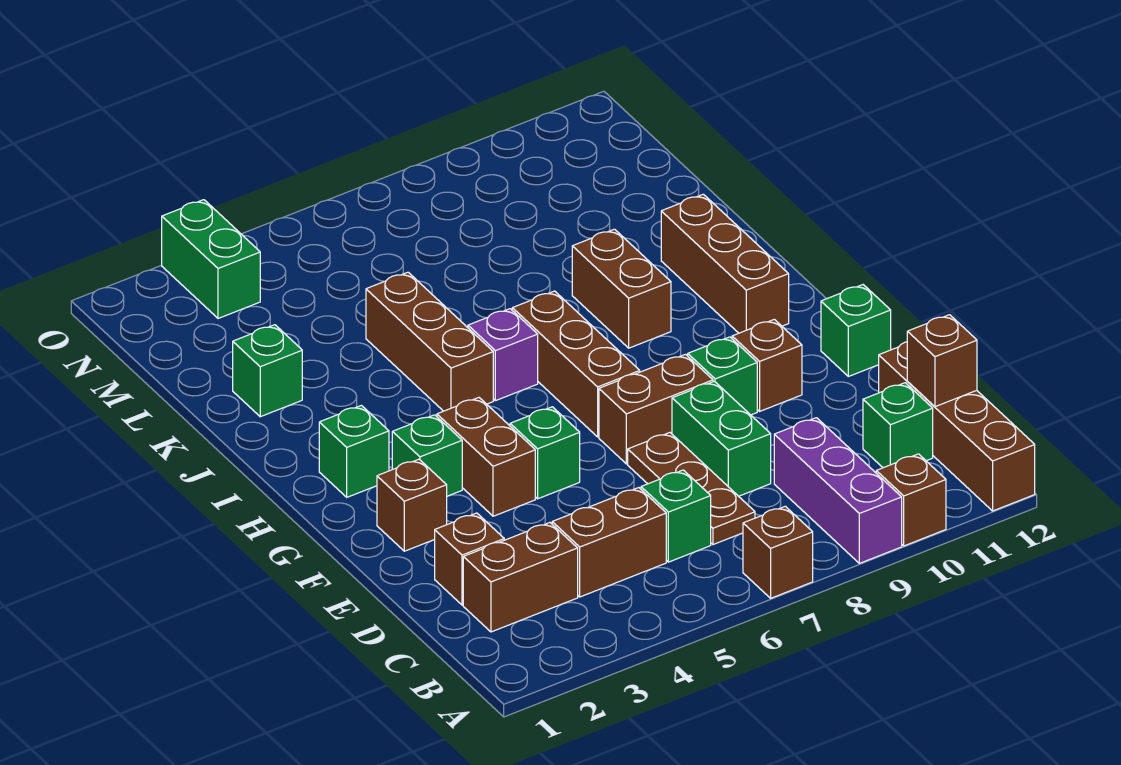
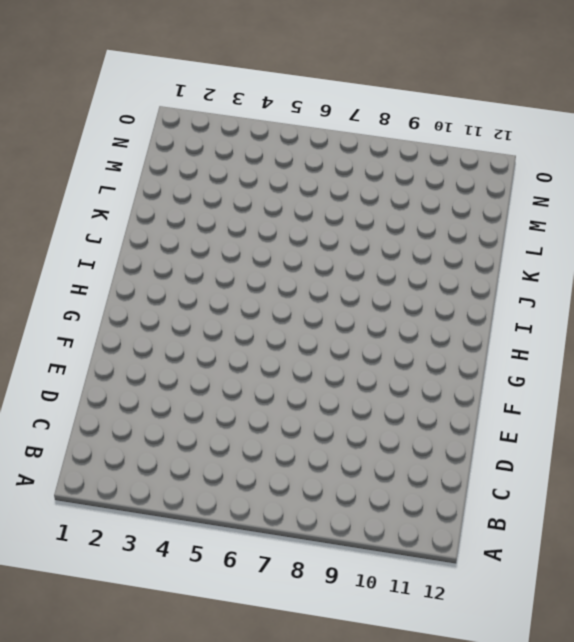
none -> brown brick A7 level 1
none -> purple brick A9:C9 level 1
none -> brown brick A10 level 1

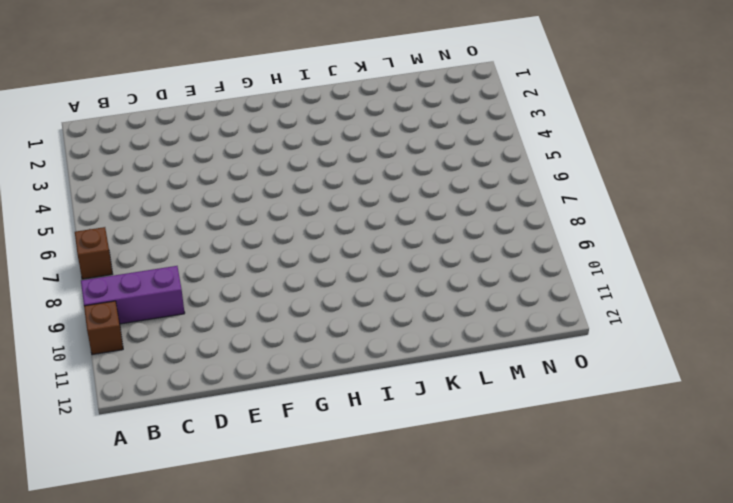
none -> brown brick A12:D12 level 1
none -> brown brick C2:C3 level 1
none -> brown brick C4:C5 level 1

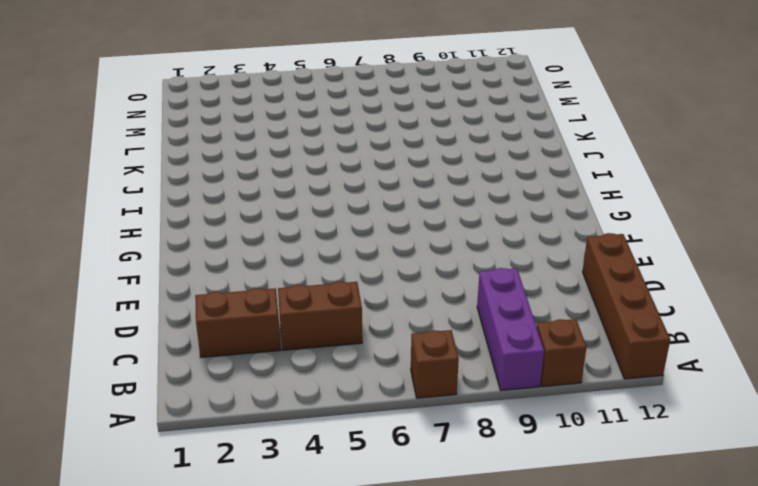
none -> green brick C6 level 1
none -> brown plate C7:E7 level 1
none -> green brick C11 level 1

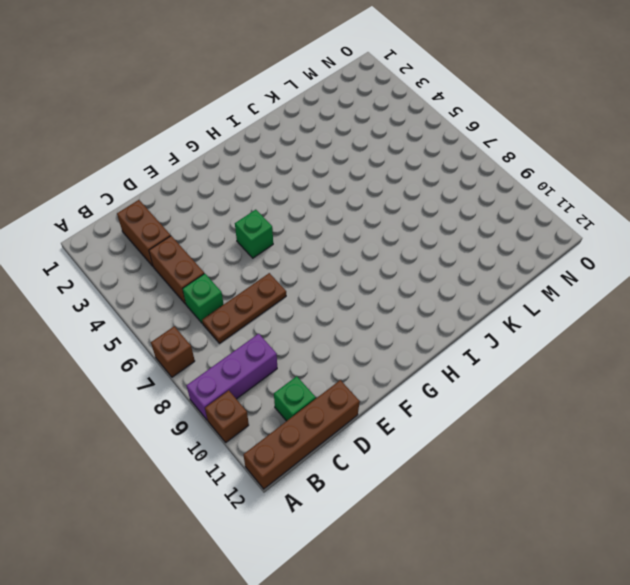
none -> brown brick D2 level 1
none -> green brick D8:E8 level 1
none -> brown brick F2 level 1

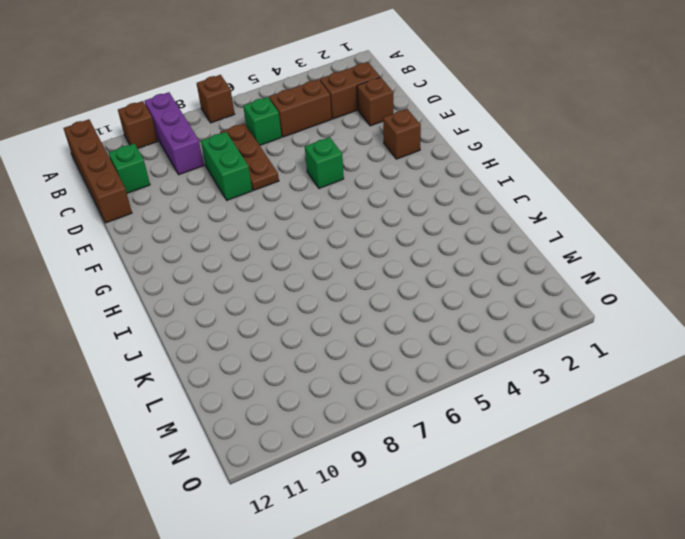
none -> brown brick F4:G4 level 1
none -> brown brick F7:F8 level 1
none -> green brick F9 level 1

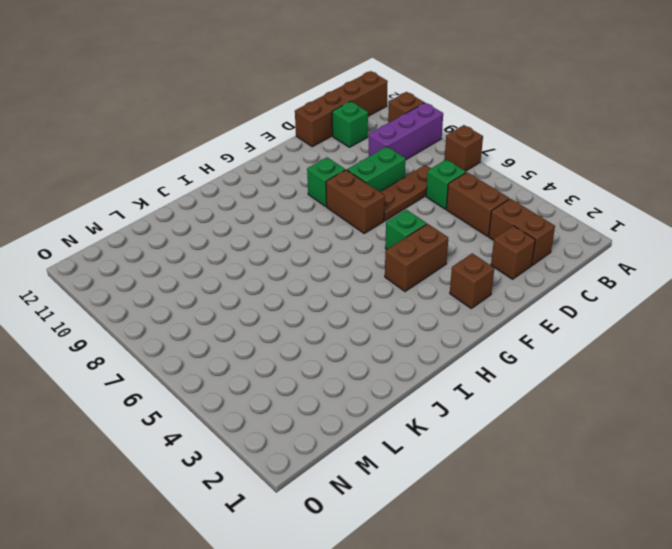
none -> brown brick F10 level 1
none -> green brick F12 level 1
none -> green brick G3 level 1

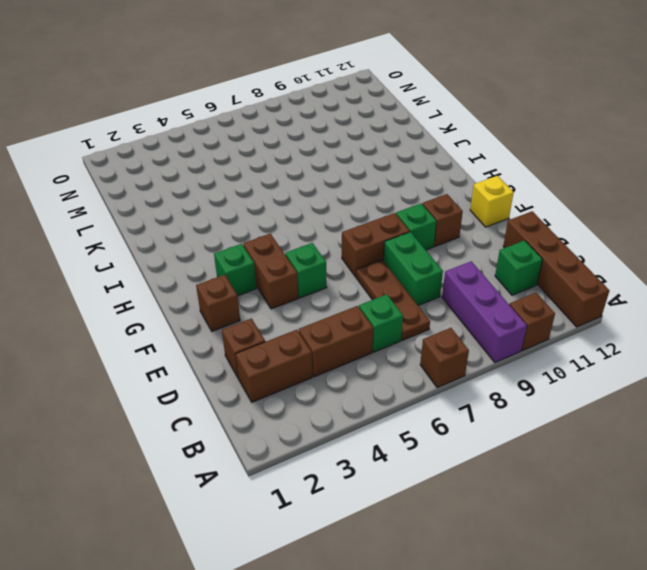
yellow brick F12 level 1 -> green brick F12 level 1
none -> brown brick G7:I7 level 1
none -> green brick H2 level 1
none -> brown brick H11:J11 level 1

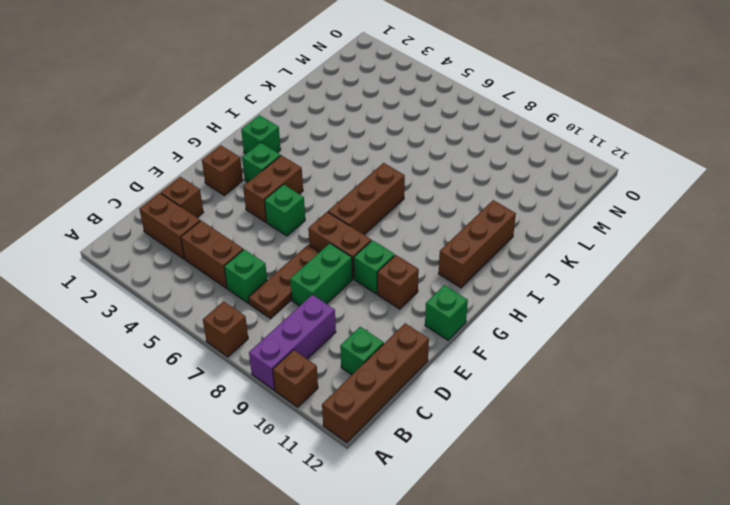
none -> brown brick I5:K5 level 1
none -> purple brick I6 level 1
none -> brown brick I9:J9 level 1

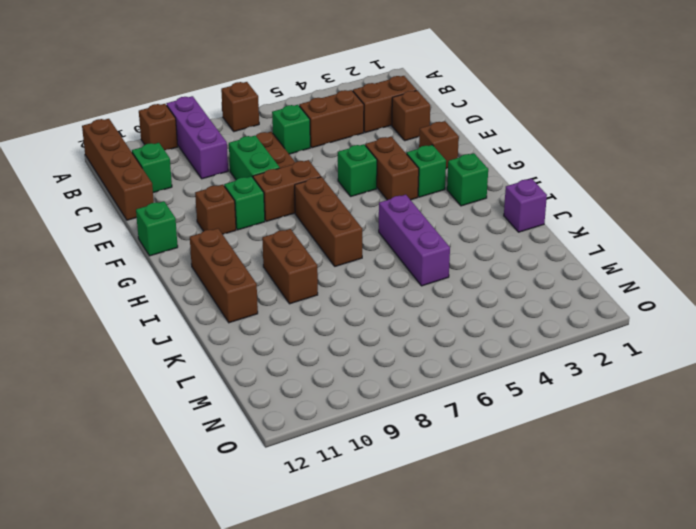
purple brick I5:K5 level 1 -> brown brick I5:K5 level 1
purple brick J1 level 1 -> purple brick I6 level 1
none -> green brick K2 level 1
none -> green brick N3:O3 level 1
none -> brown brick C12 level 2

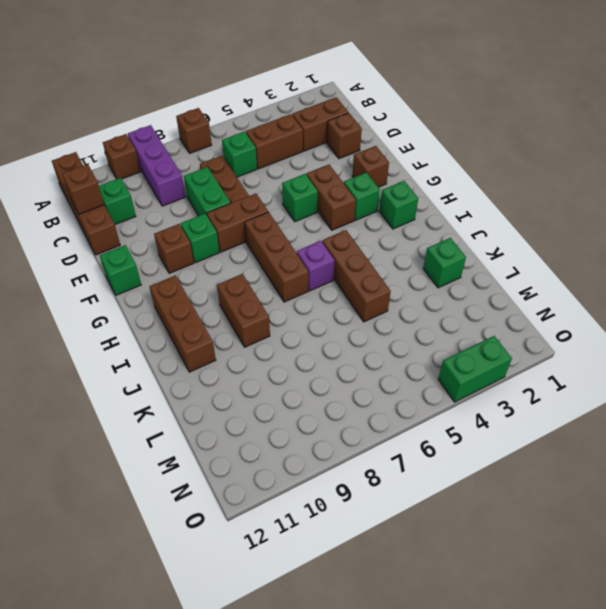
green brick O3:O4 level 1 -> green brick N3:O3 level 1

